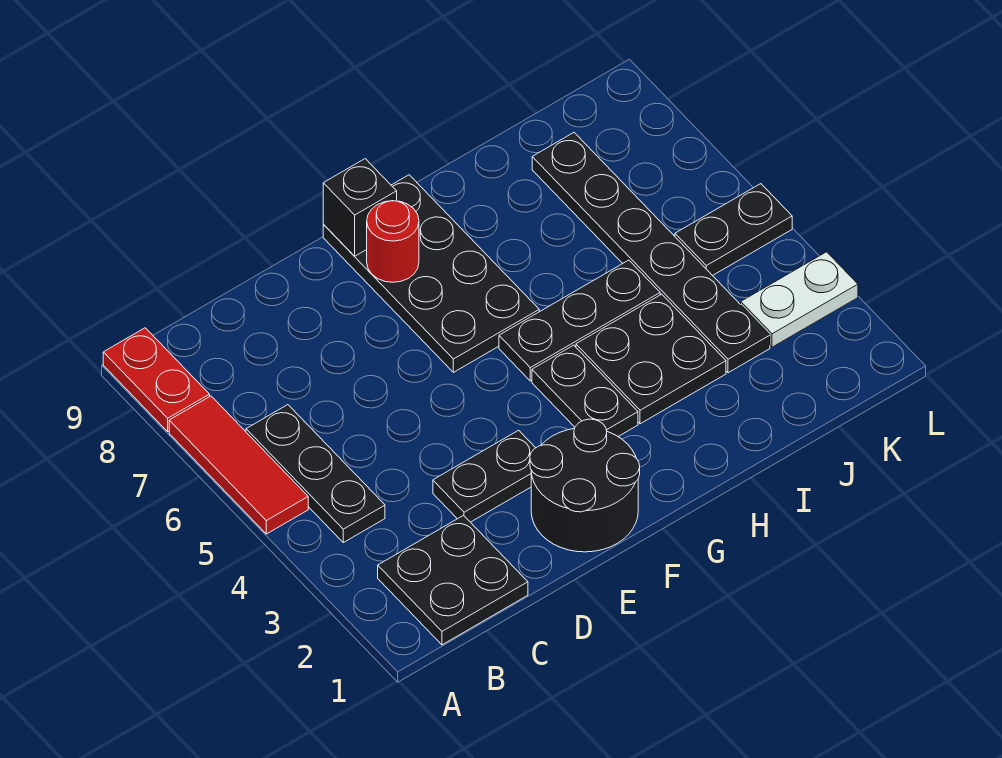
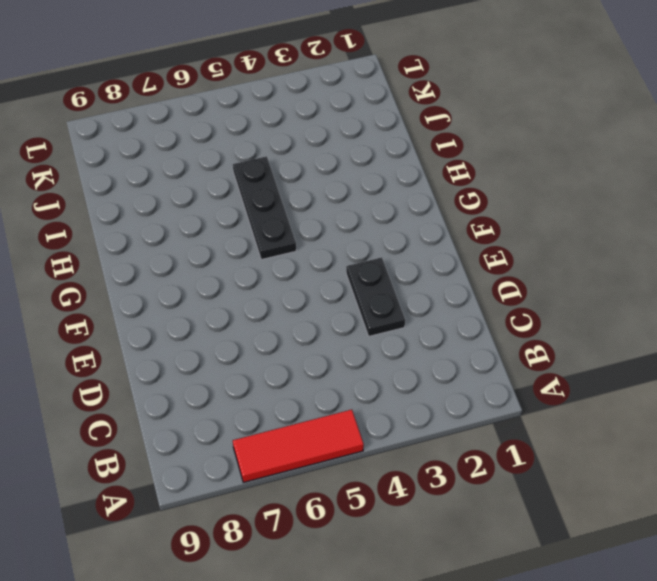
none -> red plate A8:A9 level 1
none -> black plate B1:C2 level 1
none -> black plate B4:B6 level 1

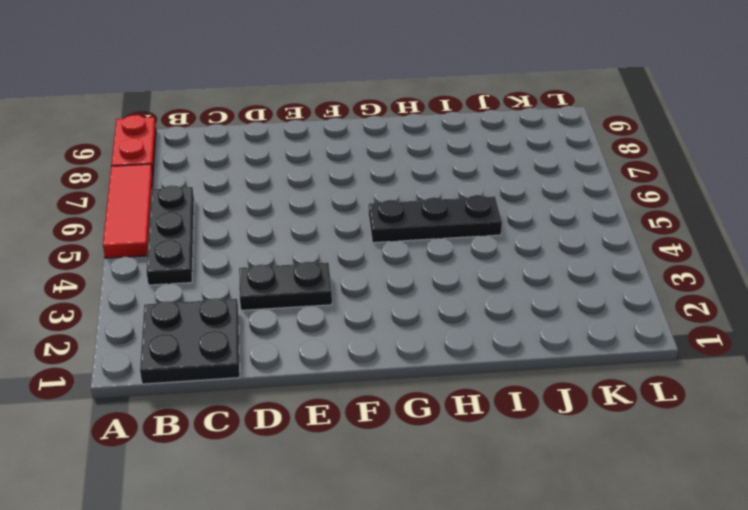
none -> black round brick E1:F2 level 1
none -> black plate F6:G9 level 1
none -> black plate G3:G4 level 1

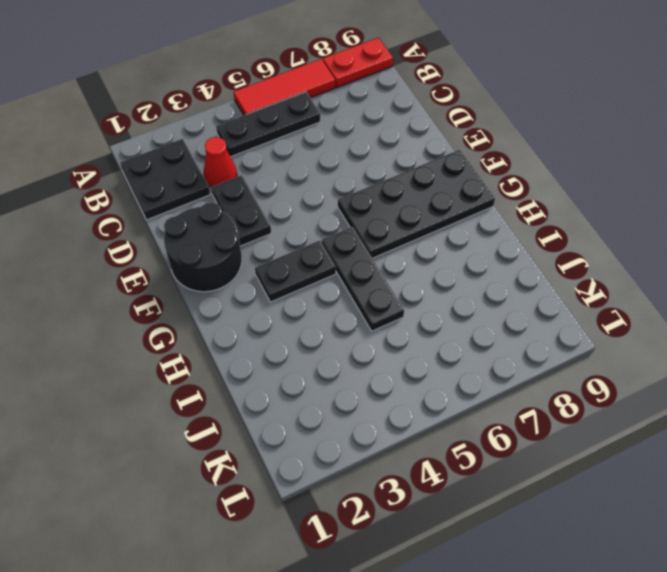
red cone C3 level 1 -> none
none -> black plate H3:I4 level 1
none -> black plate J3:J8 level 1
none -> white plate K3:L3 level 1

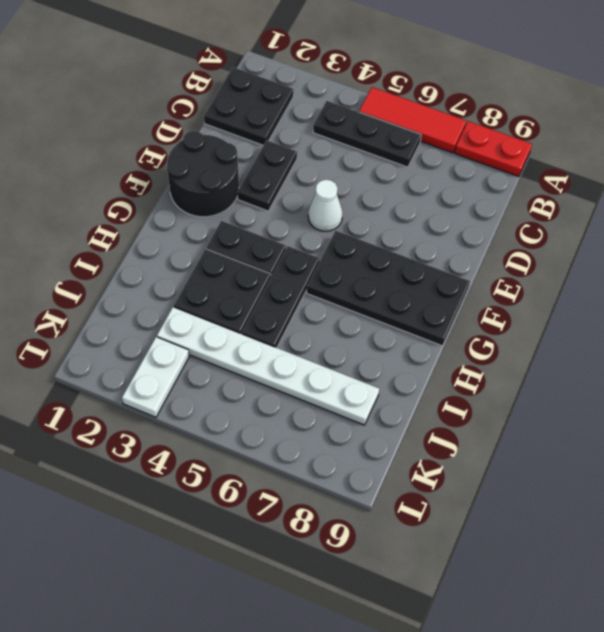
white cone E5 level 1 -> none
white plate J3:J8 level 1 -> black plate J3:J8 level 1
none -> black plate K5:L5 level 1
none -> red round brick F8 level 2
none -> black brick F9 level 2

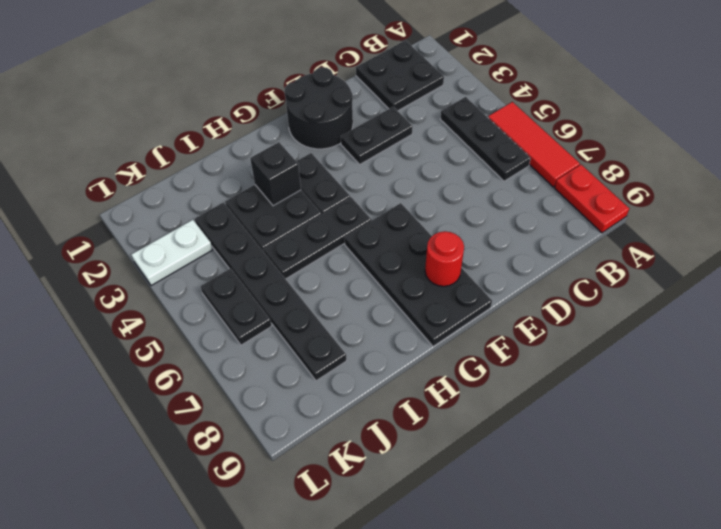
black brick H3 level 2 -> black brick F9 level 2
black plate K5:K6 level 1 -> black plate K5:L5 level 1

